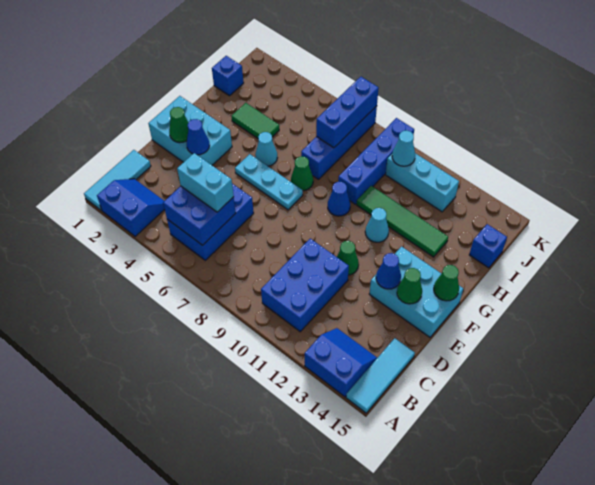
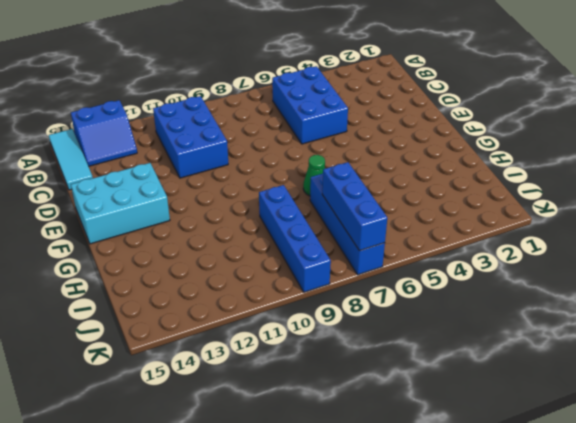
none -> cyan tile A1:C1 level 1
none -> blue slope A2:B3 level 1 top A
none -> cyan brick E1:F3 level 1
none -> green cone E11 level 1

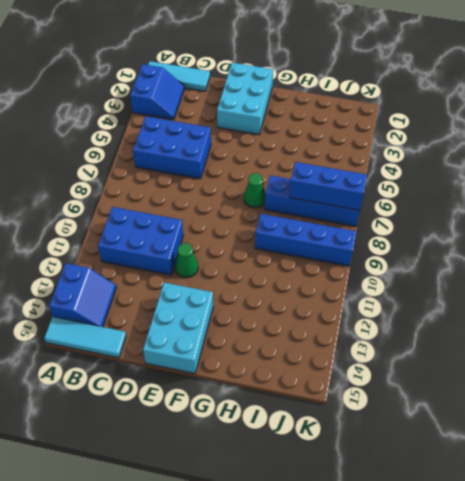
none -> cyan plate F5:F7 level 1
none -> cyan cone G5 level 1
none -> blue cone G9 level 1
none -> cyan cone G11 level 1

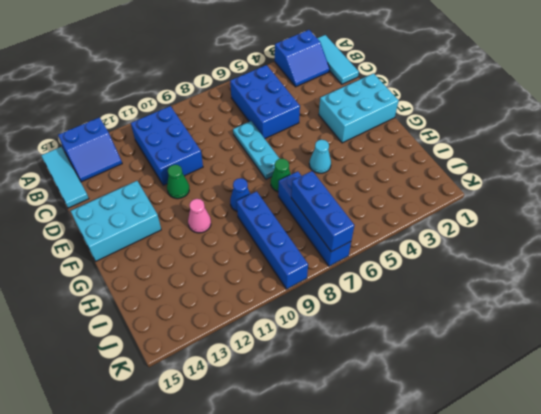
cyan plate D7:F7 level 1 -> cyan plate F5:F7 level 1
pink cone G11 level 1 -> cyan cone G11 level 1
none -> green tile H3:H4 level 1
none -> green tile H10:H13 level 1
none -> blue brick I1 level 1
none -> blue brick I15 level 1

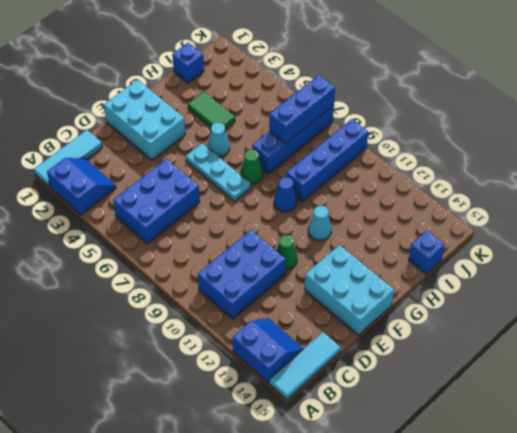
none -> green tile H10:H13 level 1
none -> cyan brick J10:J12 level 1
none -> blue brick B5:C6 level 2
none -> green cone E2 level 2

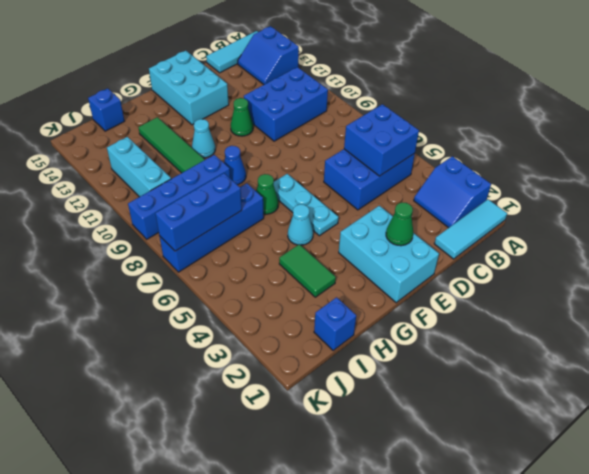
none -> blue cone E3 level 2
none -> blue cone E13 level 2
none -> green cone E14 level 2
none -> green cone F15 level 2

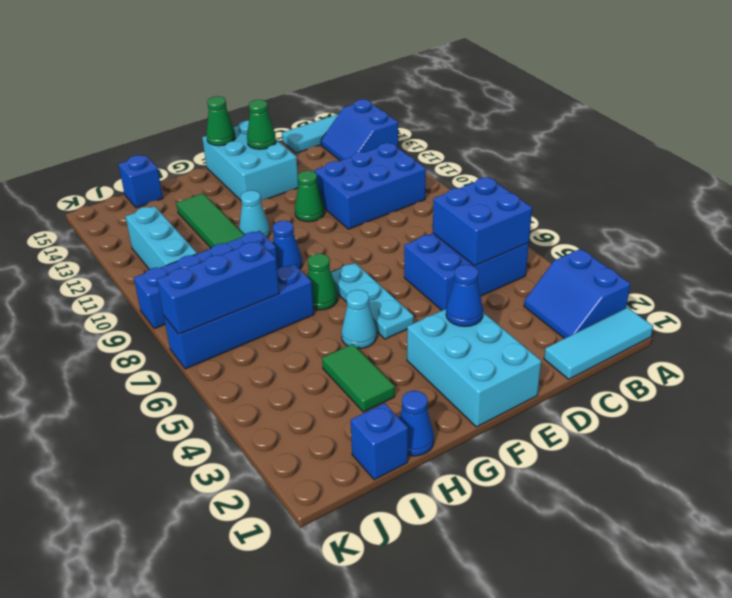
blue cone H1 level 1 -> blue cone E13 level 2
none -> green cone E2 level 2
none -> cyan cone J10 level 2
none -> cyan brick C5:C6 level 3

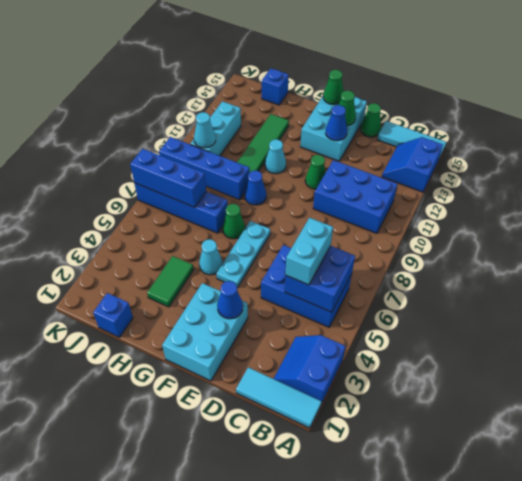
green cone D15 level 1 -> green cone E2 level 2

